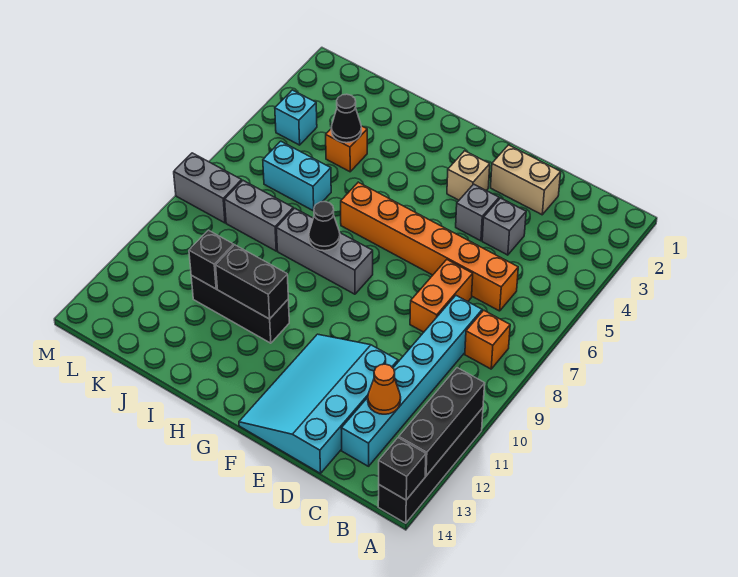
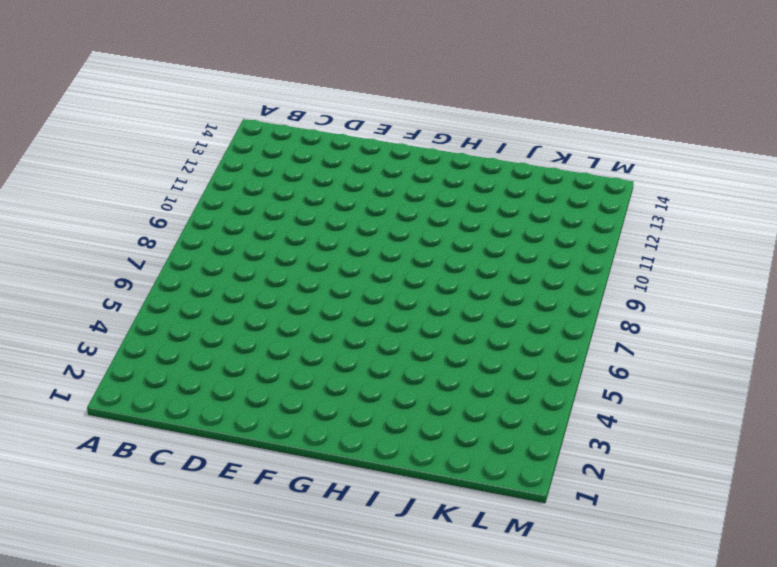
none -> black brick A11:A14 level 1
none -> orange brick B8 level 1
none -> orange brick C6:H6 level 1

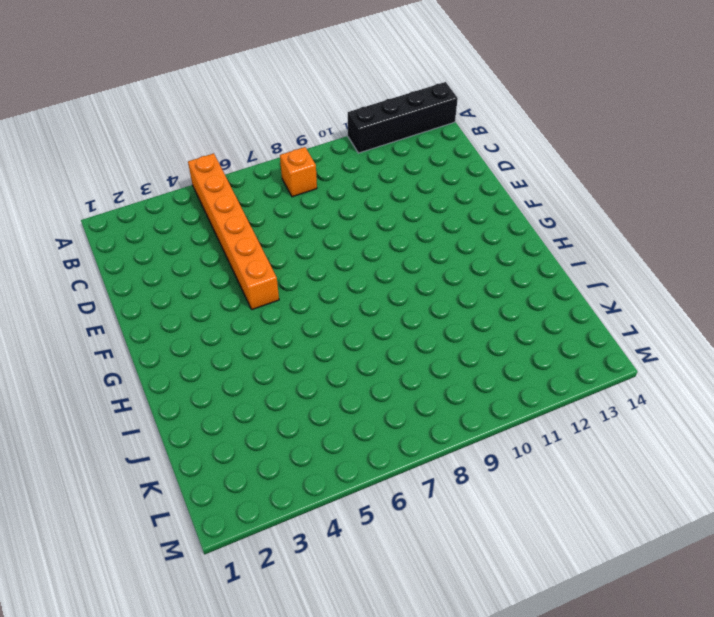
orange brick A5:F5 level 1 -> orange brick C6:H6 level 1
none -> cyan brick C8:C13 level 1
none -> tan brick D2:E2 level 1
none -> grey brick D4 level 1

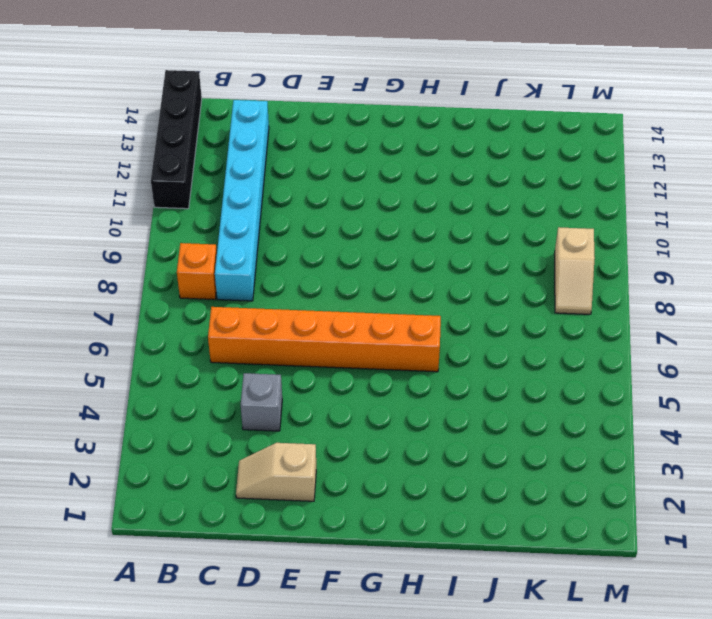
tan slope D2:E2 level 1 top E -> tan brick D2:E2 level 1
tan slope L8:L9 level 1 top 9 -> grey brick L8:M8 level 1
none -> orange brick D7:D8 level 1
none -> cyan slope D11:F14 level 1 top D
none -> grey brick E4 level 1

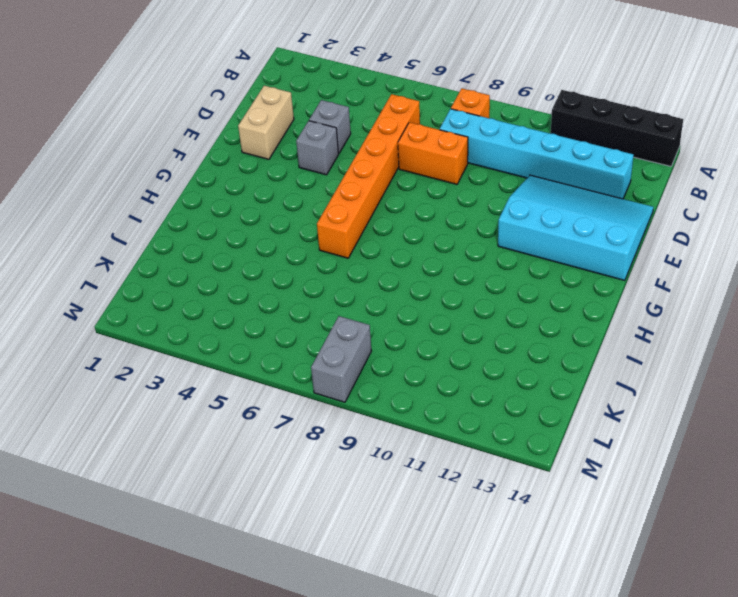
cyan slope D11:F14 level 1 top F -> cyan slope D11:F14 level 1 top D
none -> tan brick F3 level 1
none -> grey brick G8:I8 level 1
none -> black brick H11:J11 level 1

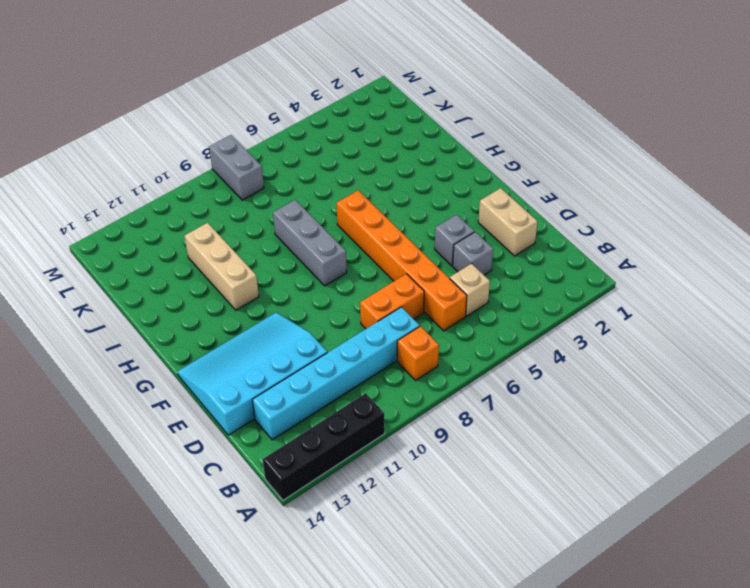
tan brick C5 level 1 -> tan brick F3 level 1
tan brick H11:J11 level 1 -> black brick H11:J11 level 1
none -> orange brick J4 level 1
none -> cyan brick J6:K6 level 1
none -> grey brick J8:K8 level 1

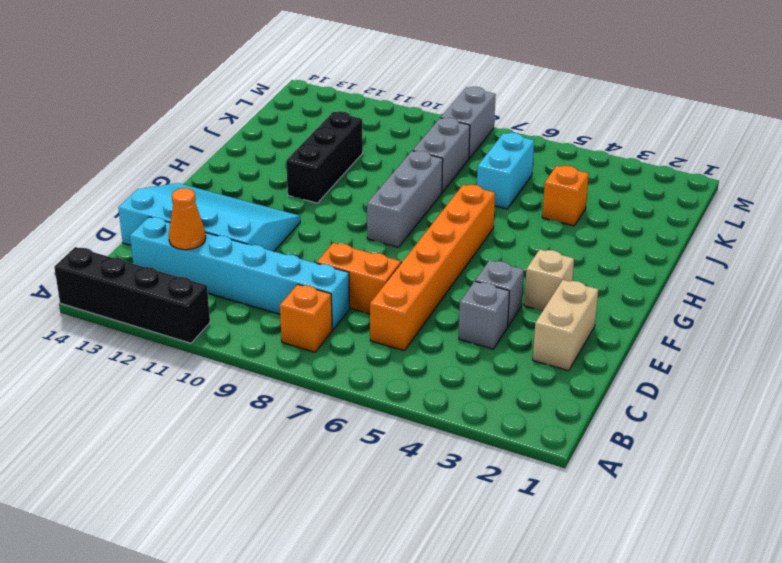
none -> cyan brick L4 level 1
none -> black brick A11:A13 level 2
none -> black brick A14 level 2

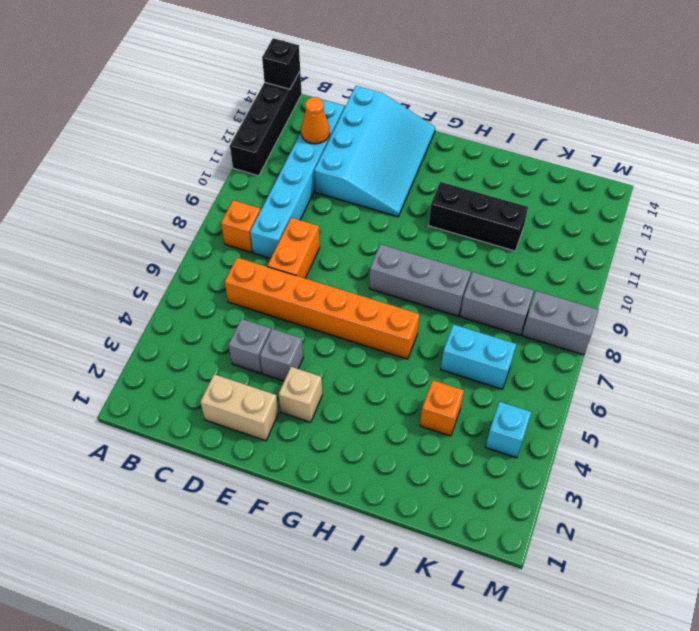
none -> black brick A11:A13 level 2
none -> black cone H8 level 2
none -> black brick H11:I11 level 2

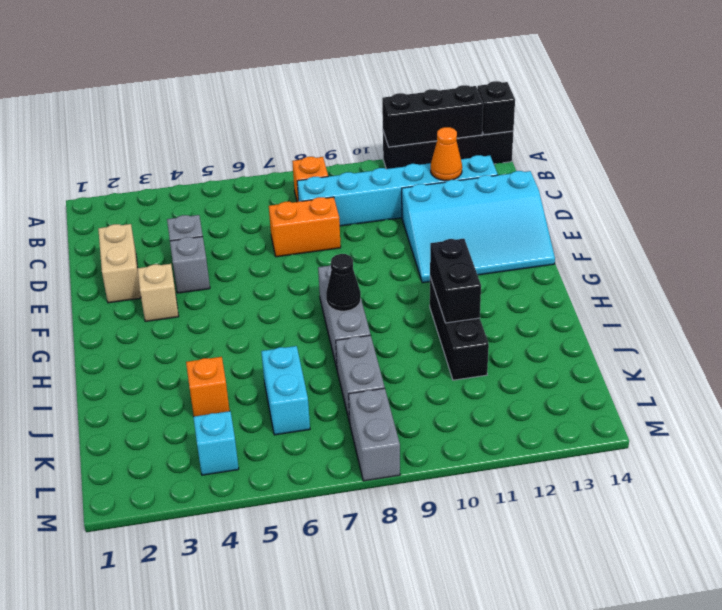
none -> orange brick C6:H6 level 1
none -> black cone J4 level 2
none -> black brick J11 level 2

